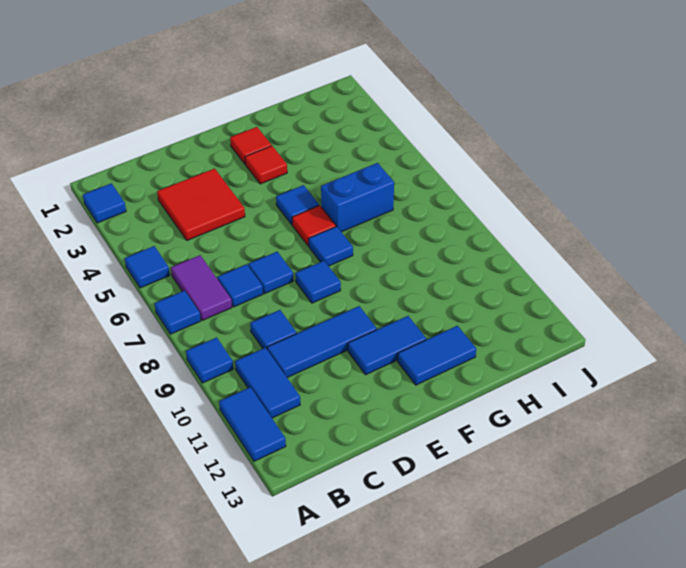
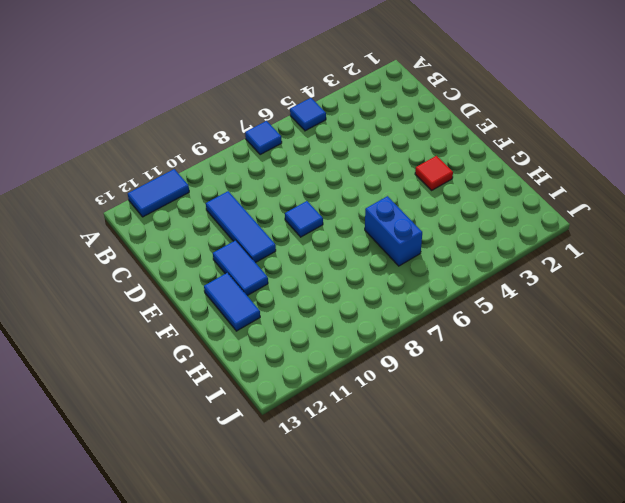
none -> blue tile A2 level 1
none -> blue tile A9 level 1
none -> purple tile B6:B7 level 1

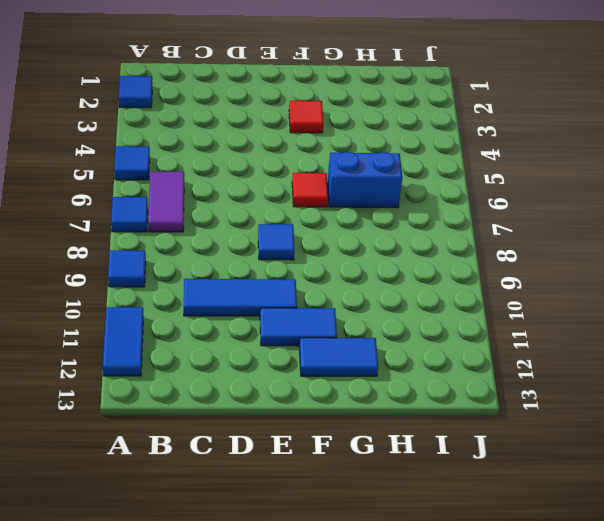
none -> blue tile B10:B11 level 1
none -> red tile C3:D4 level 1
none -> blue tile C7 level 1

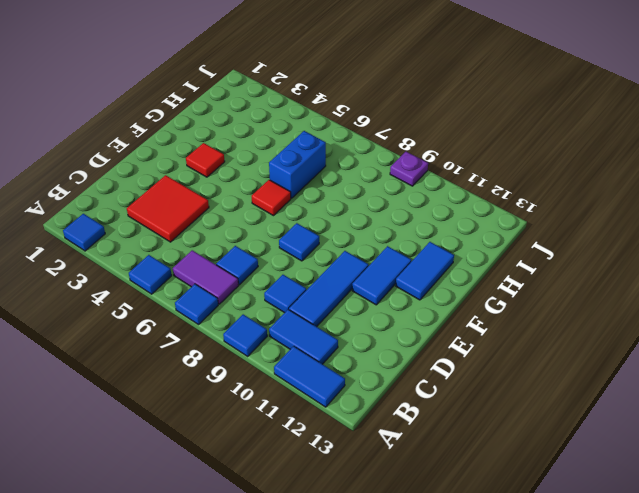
purple plate J9 level 1 -> none
none -> blue tile D7 level 1
none -> red tile F2 level 1
none -> blue tile F5 level 1

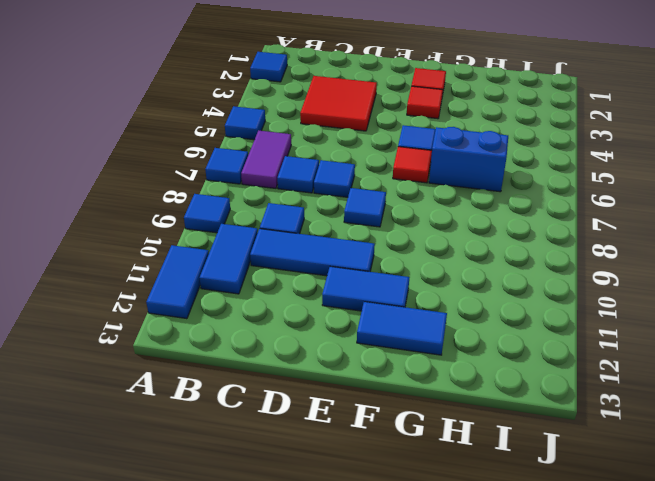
none -> blue tile F7 level 1

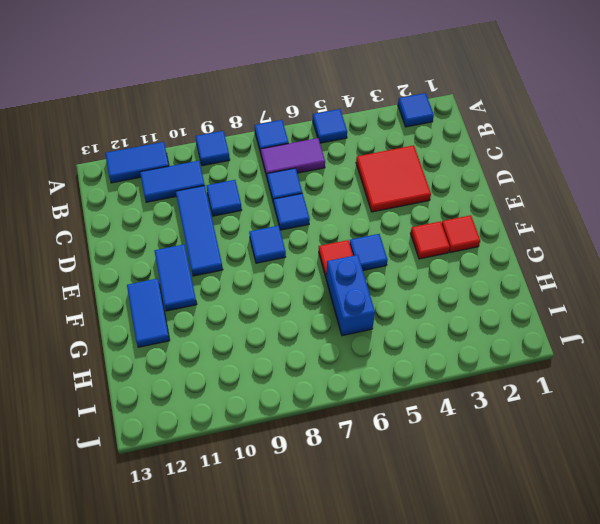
none -> blue tile F7 level 1

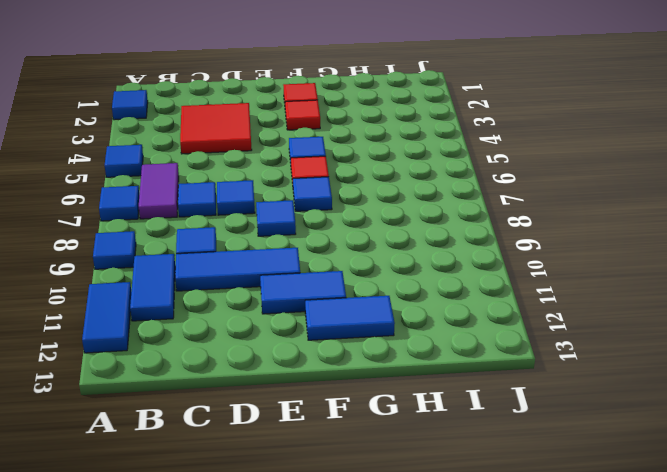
none -> blue brick G6:H6 level 1

